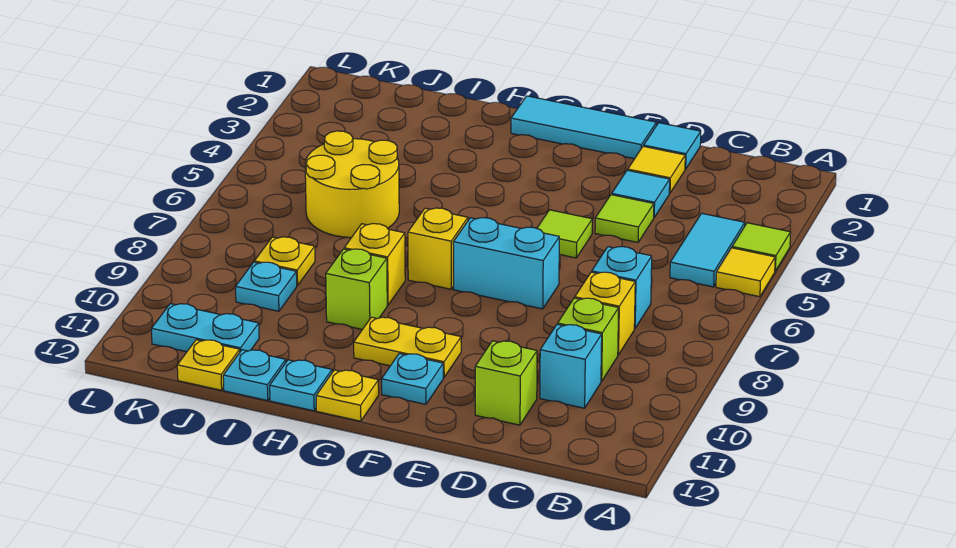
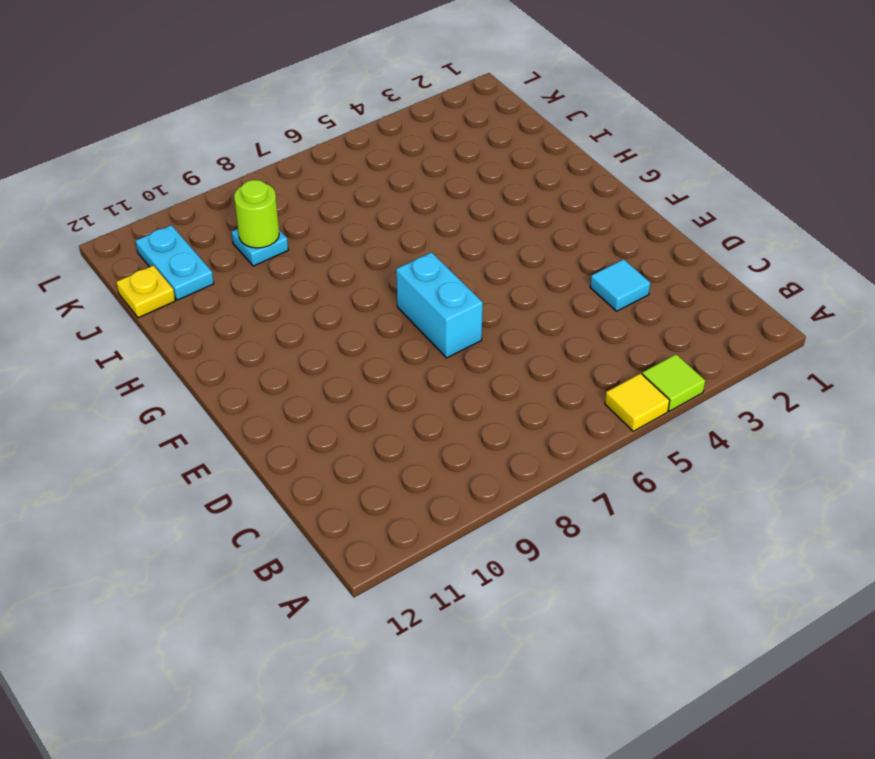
lime round brick J9 level 2 -> none
none -> cyan tile B4:B5 level 1
none -> cyan brick C7 level 1
none -> yellow brick C8 level 1

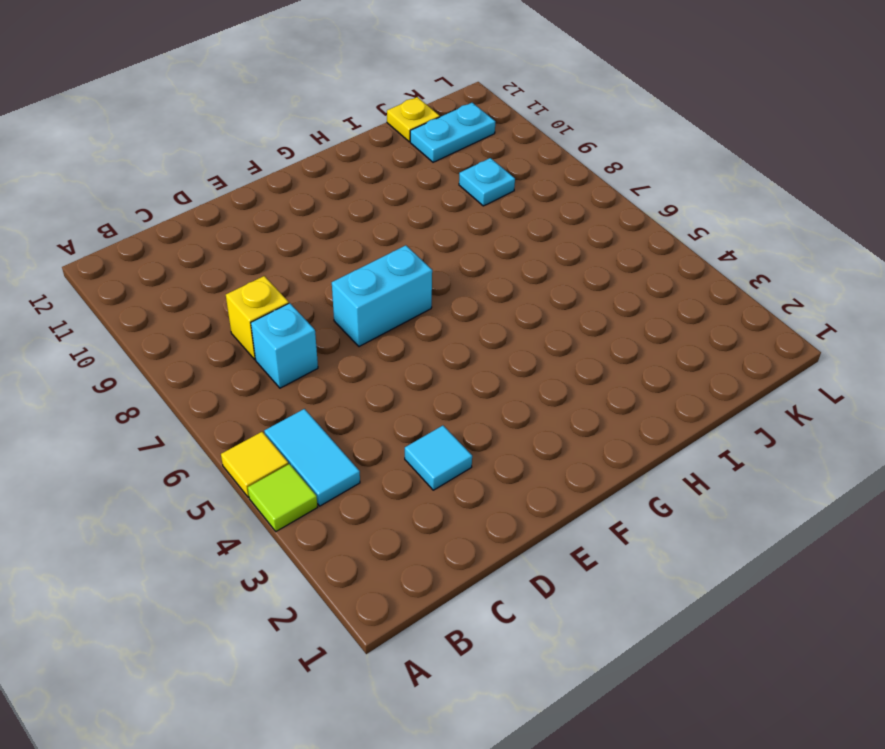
none -> lime brick C9 level 1
none -> cyan brick C10 level 1
none -> cyan tile D1 level 1

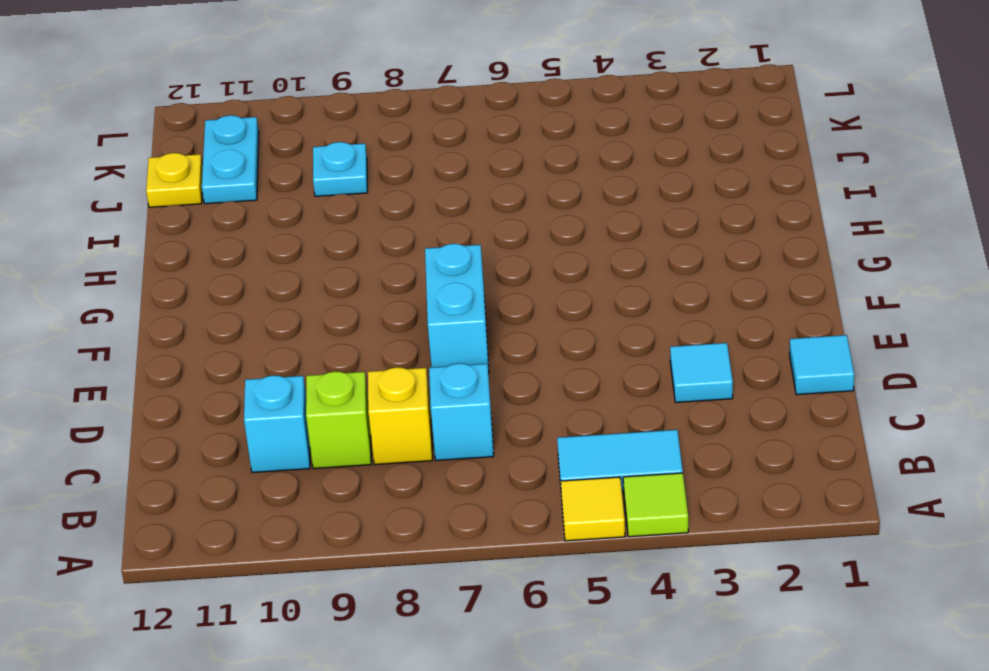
none -> yellow tile D2 level 1
none -> lime tile D4 level 1
none -> lime brick D11 level 1

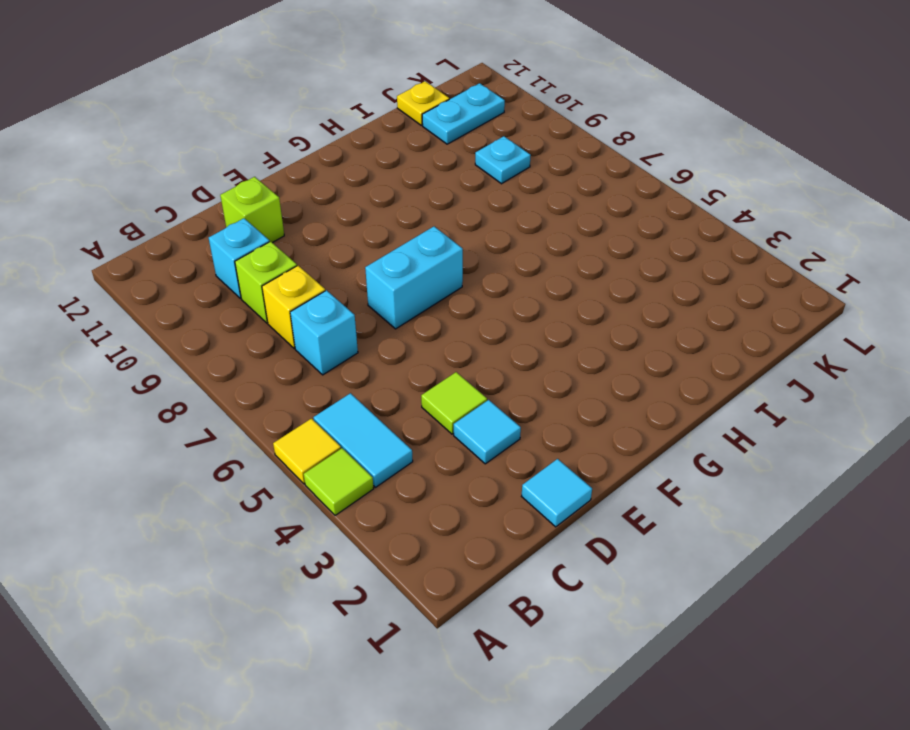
none -> yellow tile D2 level 1
none -> cyan tile E1:G1 level 1
none -> lime tile E5 level 1

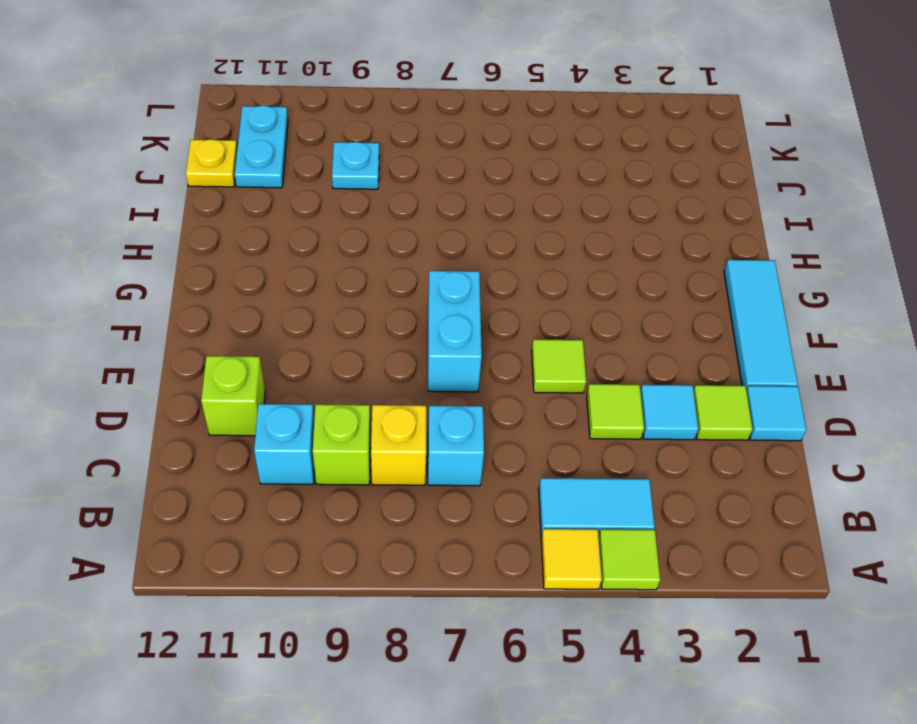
lime tile D2 level 1 -> yellow tile D2 level 1
none -> yellow plate F10:G10 level 1
none -> cyan plate F11 level 1
none -> yellow brick G7 level 1

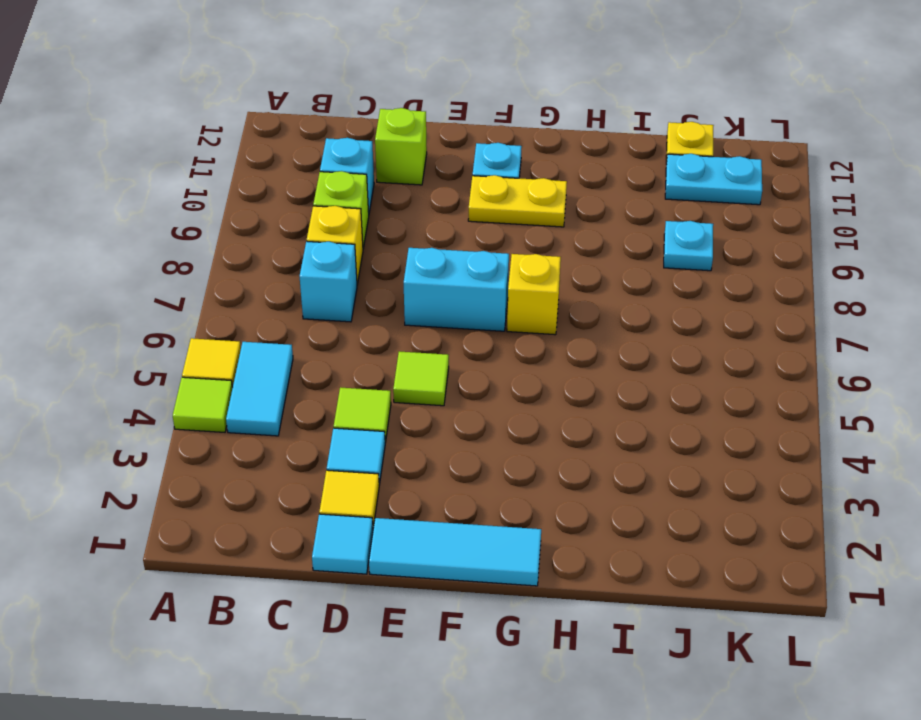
none -> yellow plate G12 level 1
none -> yellow brick H8 level 1
none -> lime brick H9 level 1

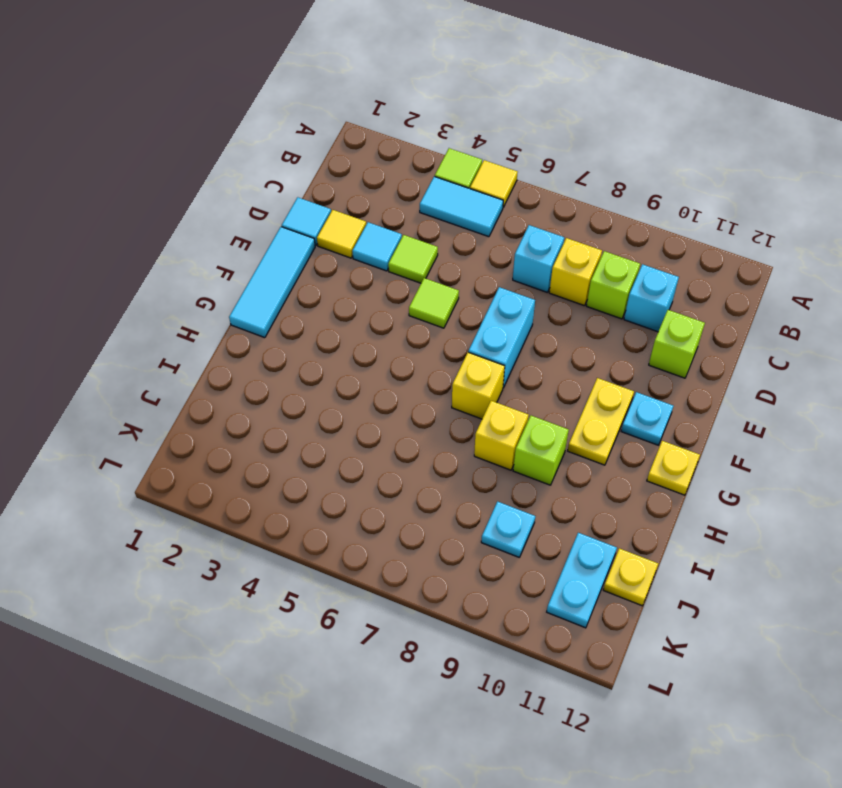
none -> cyan plate H12 level 1
none -> yellow round brick I5:J6 level 1
none -> cyan plate I12 level 1

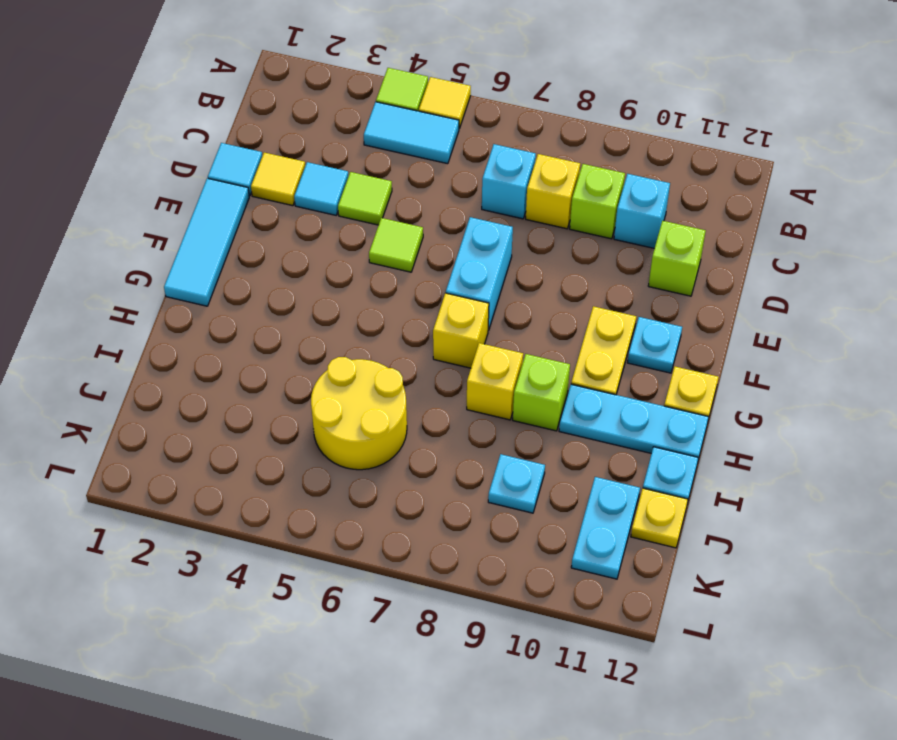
cyan plate H10:H12 level 1 -> cyan plate H12 level 1
none -> yellow plate J8 level 1

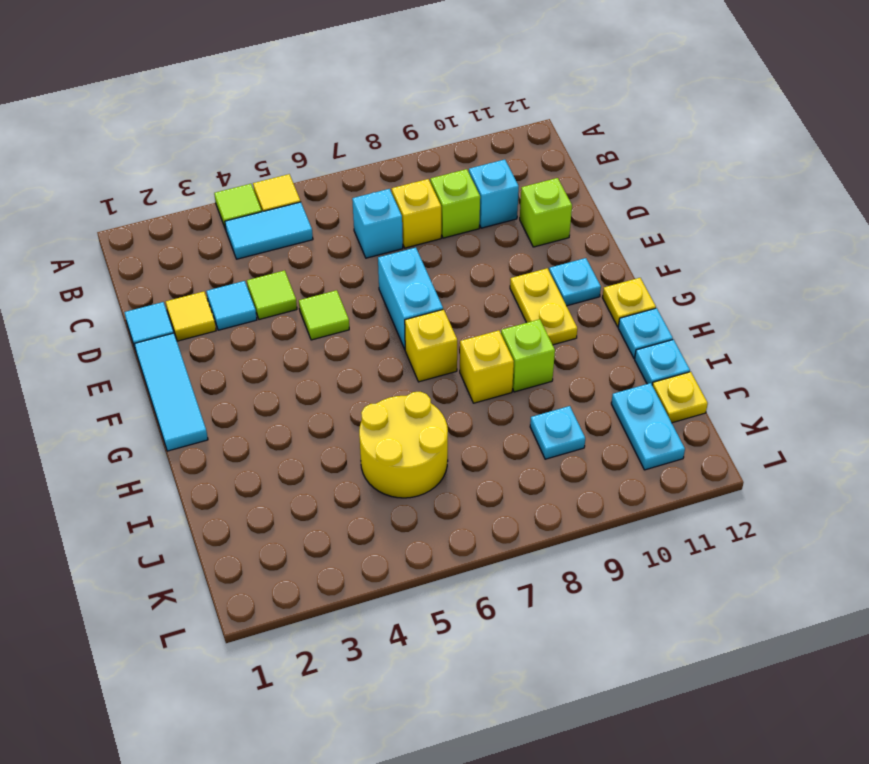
none -> yellow plate J8 level 1

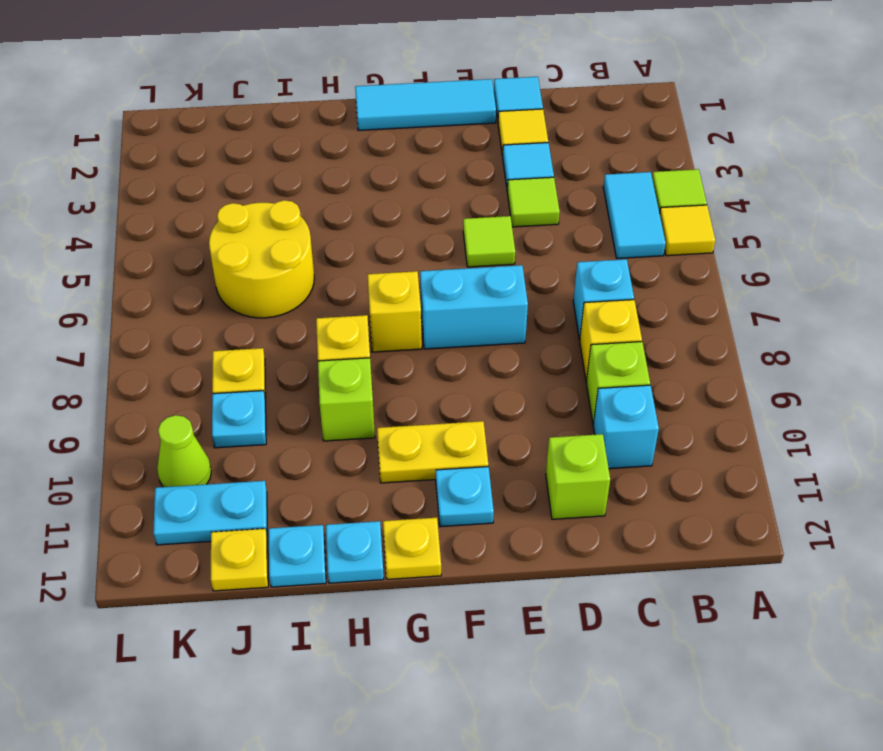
lime cone K10 level 1 -> none

